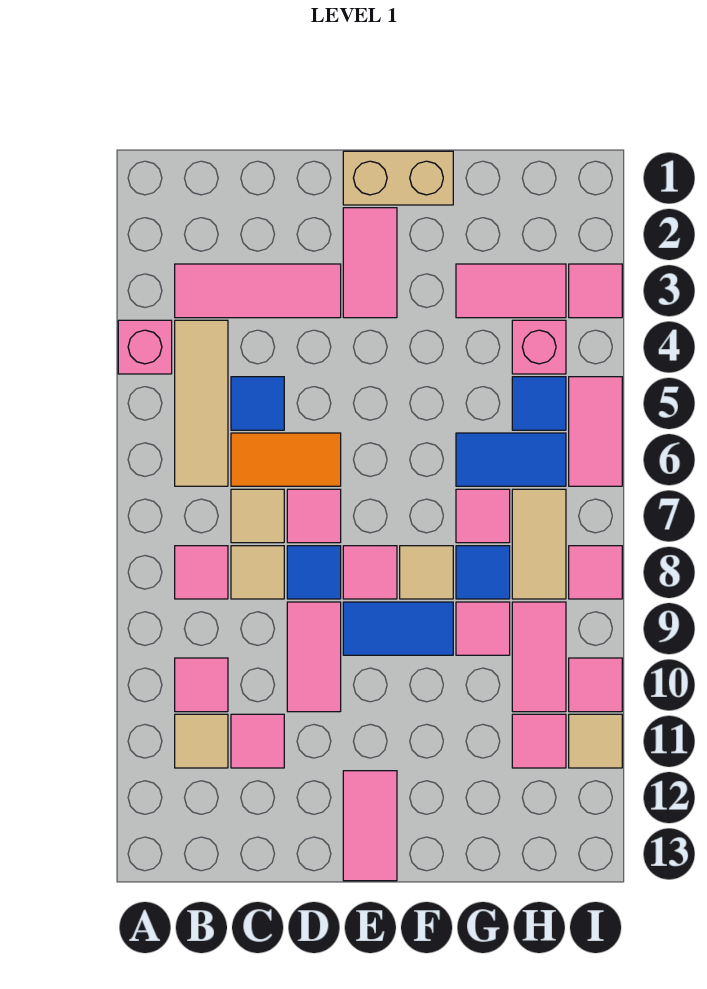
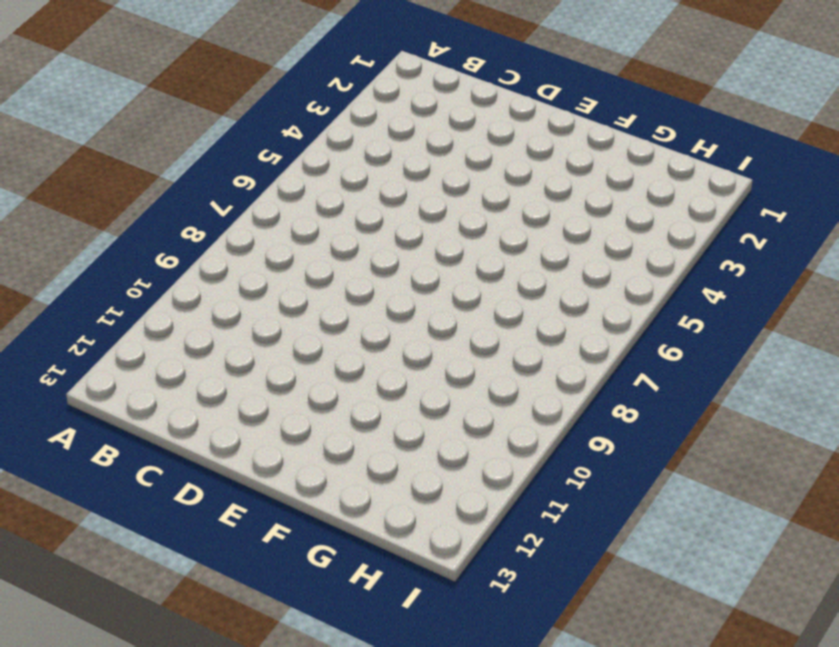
none -> pink brick A4 level 1
none -> pink tile B3:D3 level 1
none -> tan tile B4:B6 level 1
none -> pink tile B8 level 1

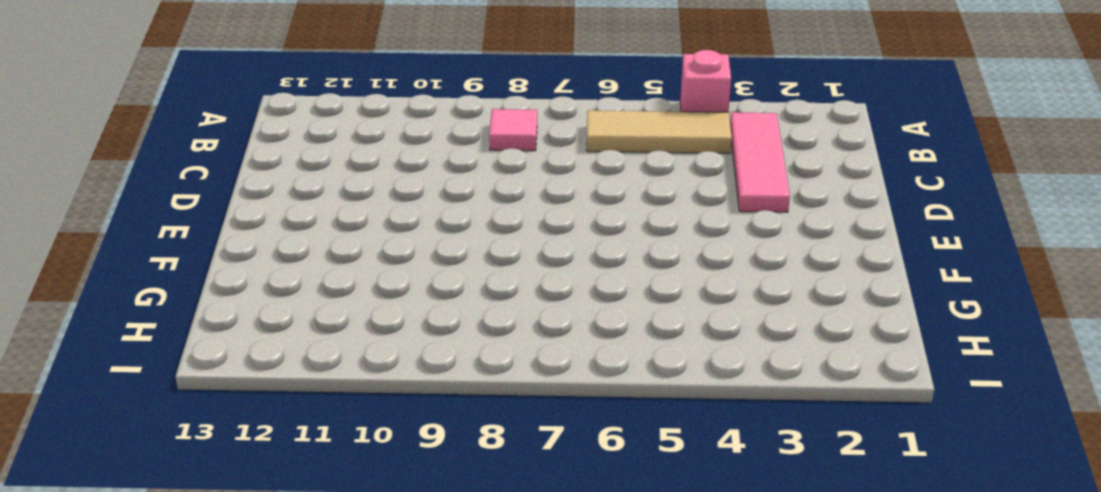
none -> pink tile B10 level 1
none -> tan tile B11 level 1
none -> blue tile C5 level 1
none -> orange tile C6:D6 level 1

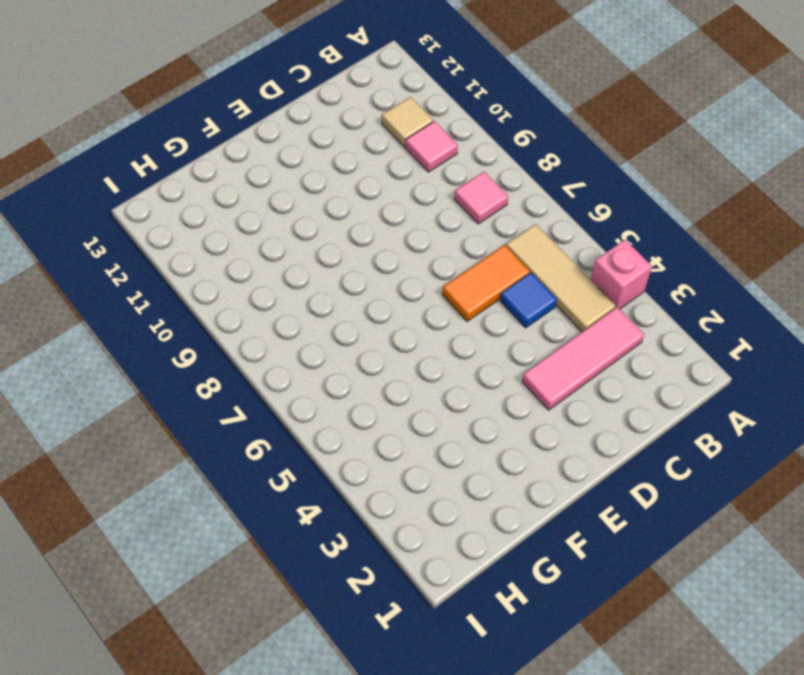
none -> tan tile C7 level 1
none -> tan tile C8 level 1
none -> pink tile C11 level 1
none -> pink tile D7 level 1

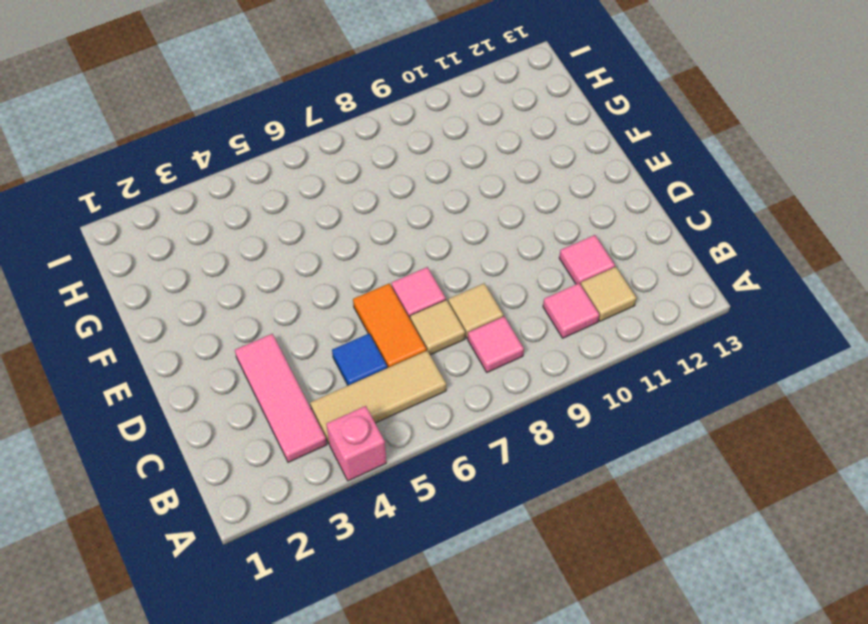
none -> blue tile D8 level 1
none -> pink tile D9:D10 level 1
none -> tan brick E1:F1 level 1
none -> pink tile E2:E3 level 1

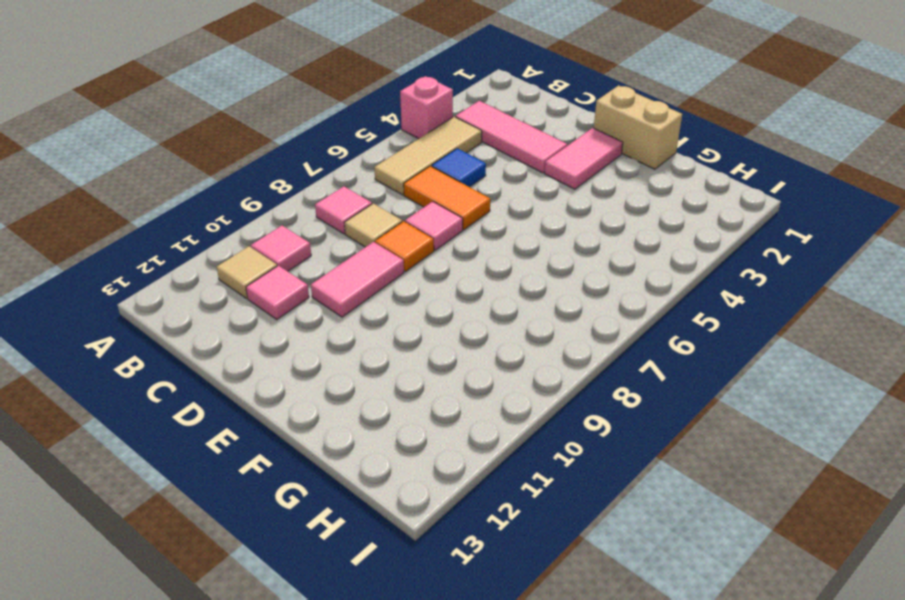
orange tile D8 level 1 -> blue tile D8 level 1
none -> tan tile C7 level 1
none -> pink tile E8 level 1
none -> blue tile E9:F9 level 1
none -> pink tile E12:E13 level 1

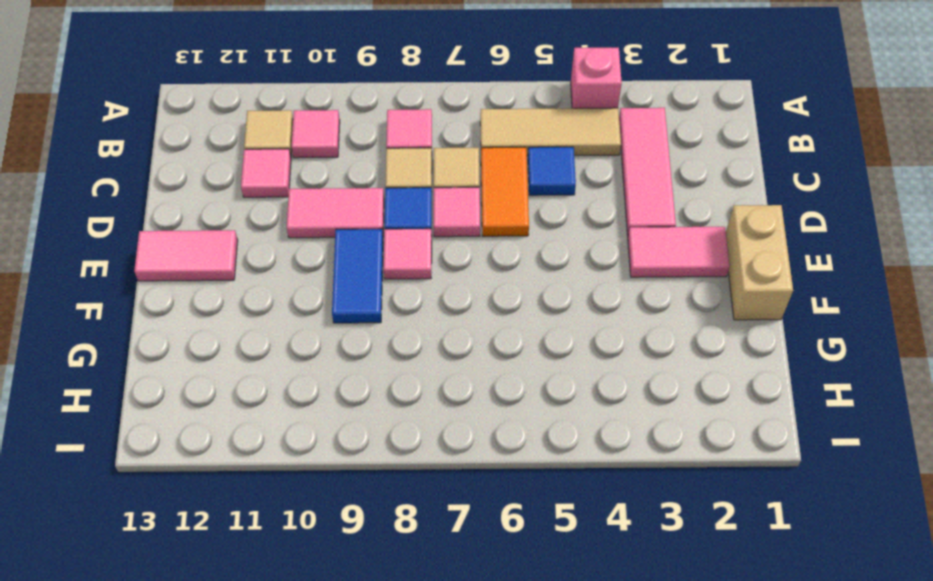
none -> tan tile F8 level 1
none -> pink tile G3:H3 level 1
none -> blue tile G6:H6 level 1
none -> pink tile G7 level 1

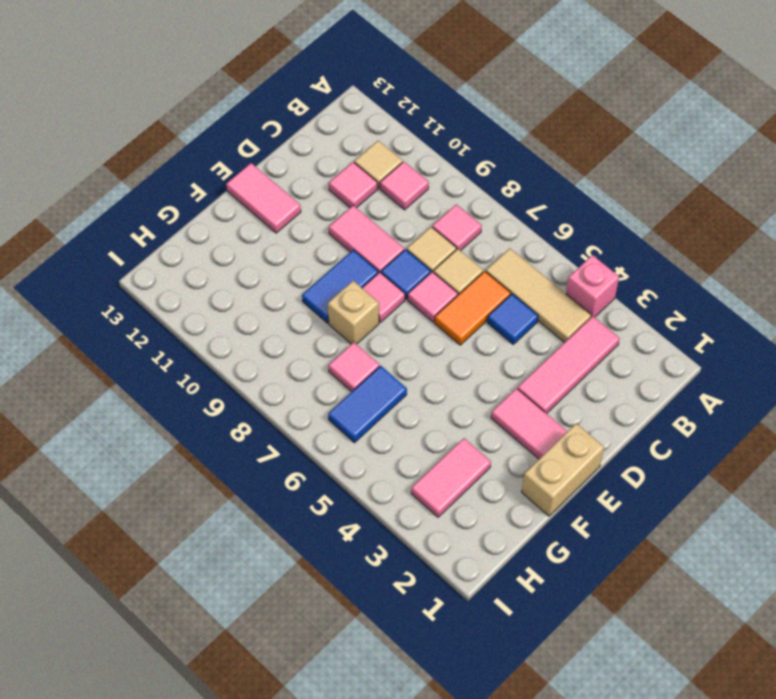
tan brick F8 level 1 -> tan tile F8 level 1
none -> blue tile G8 level 1
none -> pink tile G9 level 1
none -> pink brick H4 level 1
none -> blue tile H5 level 1

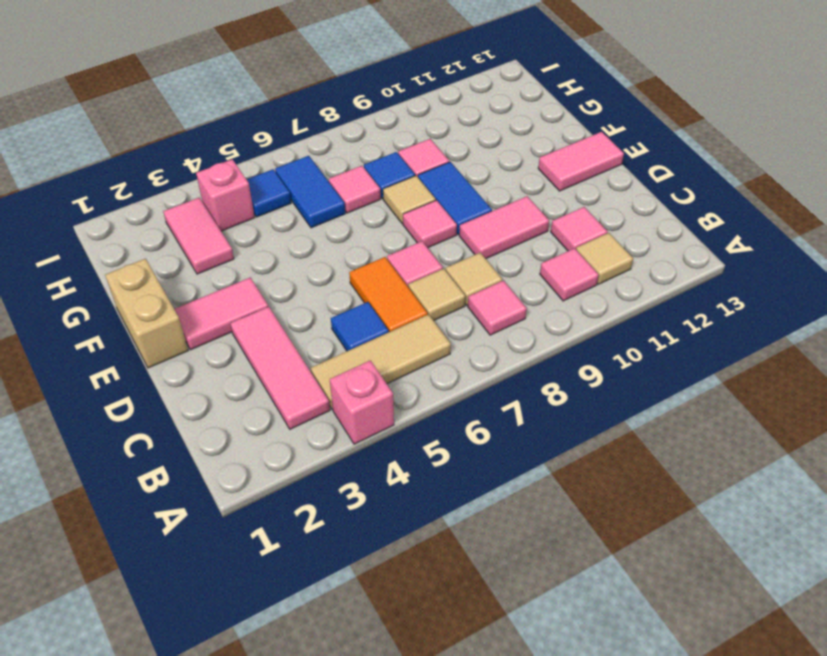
none -> blue tile D8 level 1
none -> tan tile H7:H8 level 1
none -> pink tile H9:H10 level 1
none -> pink tile H11 level 1

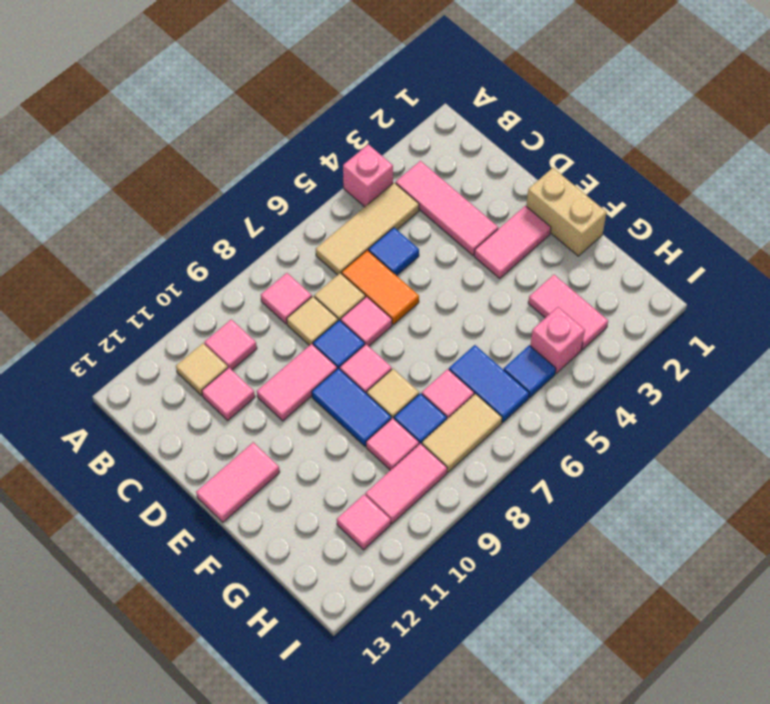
none -> pink tile I3 level 1
none -> pink tile I5:I6 level 1
none -> pink tile I8 level 1
none -> pink tile I10 level 1

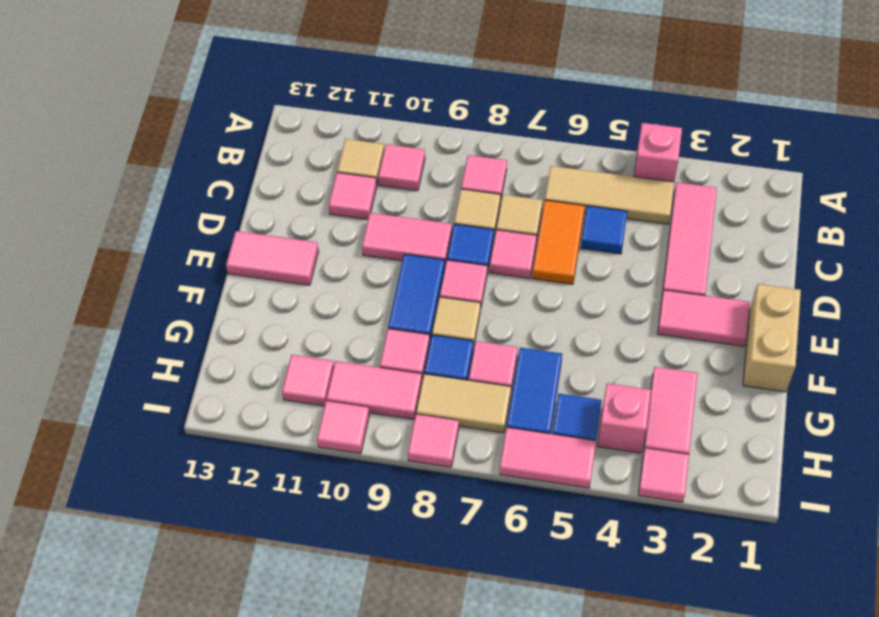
none -> tan tile I11 level 1

